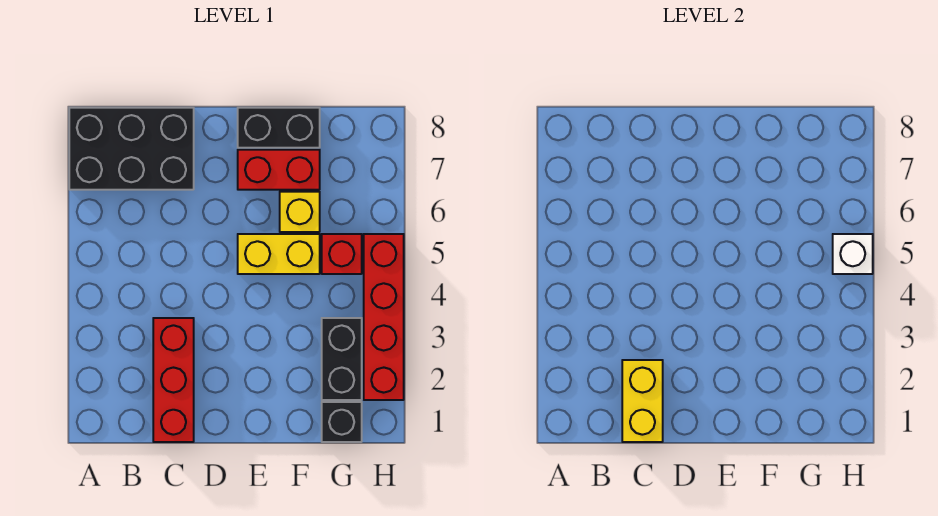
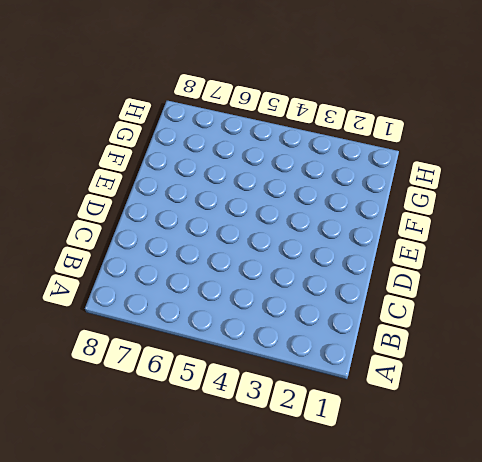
none -> black brick A7:C8 level 1
none -> red brick C1:C3 level 1
none -> yellow brick E5:F5 level 1

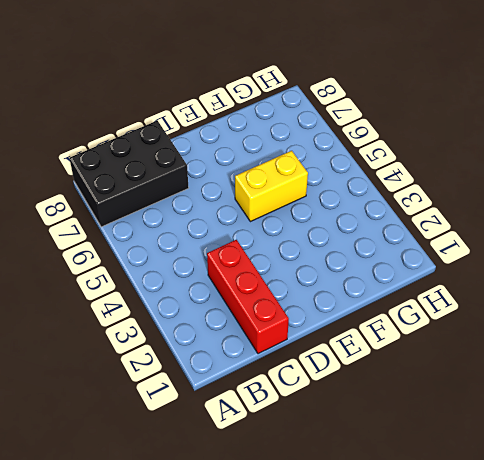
none -> red brick E7:F7 level 1
none -> black brick E8:F8 level 1
none -> yellow brick F6 level 1

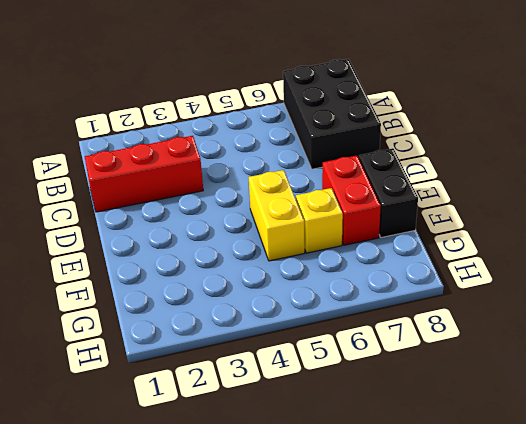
none -> black brick G1 level 1
none -> black brick G2:G3 level 1
none -> red brick G5 level 1

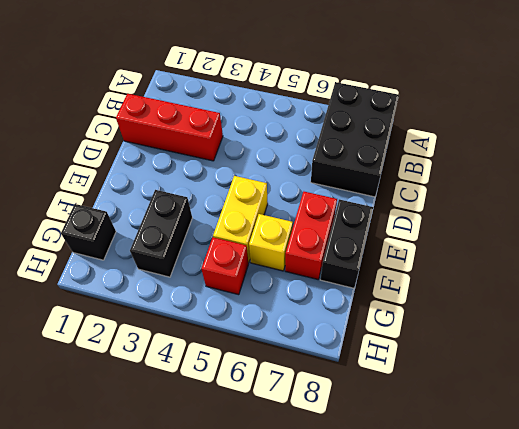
black brick F3:G3 level 1 -> black brick G2:G3 level 1
none -> red brick H2:H5 level 1
none -> yellow brick C1:C2 level 2
none -> white brick H5 level 2

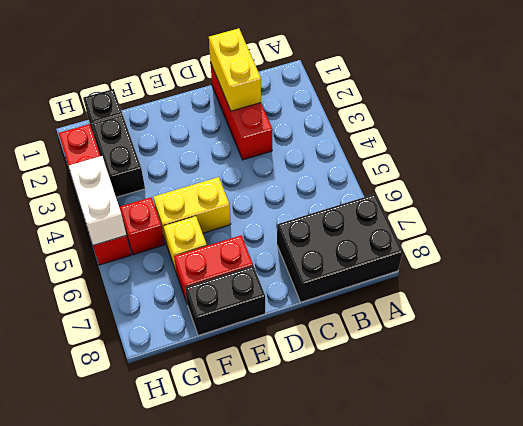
white brick H4:H5 level 2 -> white brick H5 level 2

